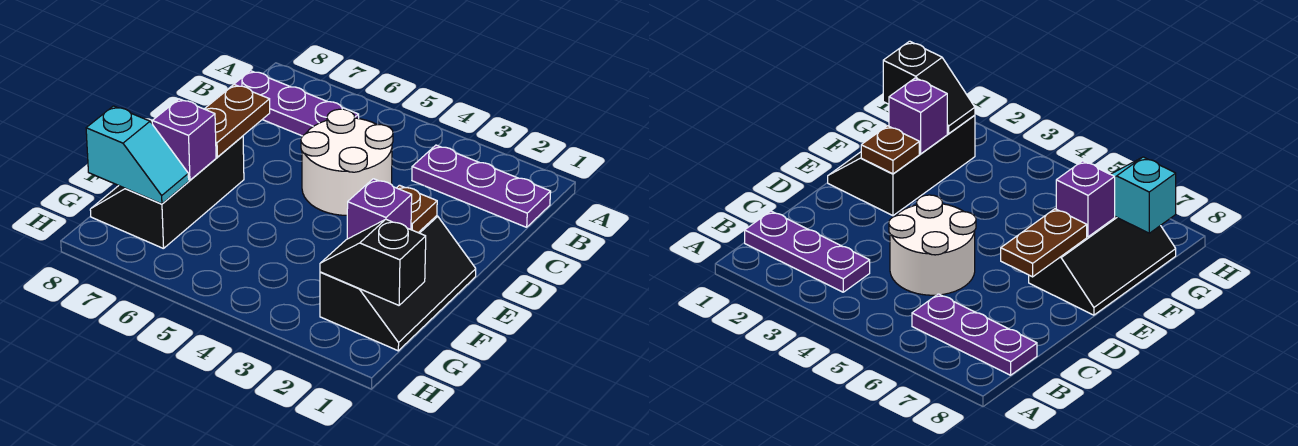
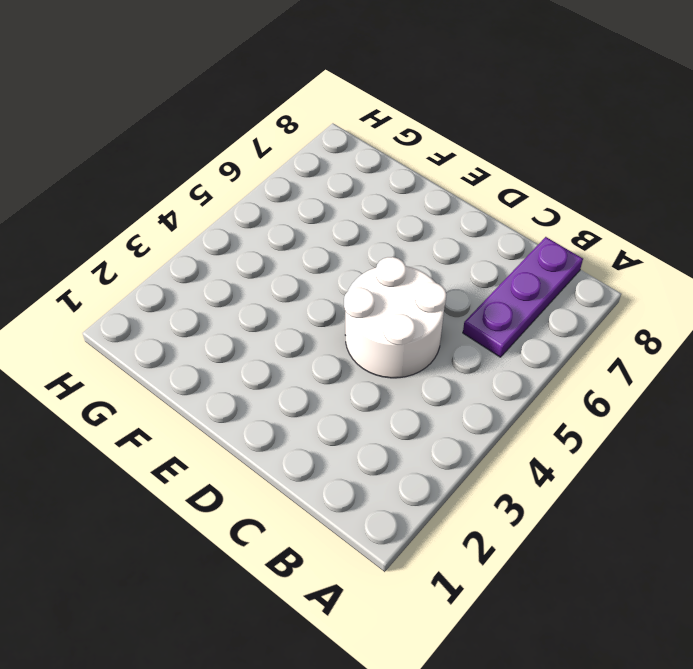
none -> purple plate B1:B3 level 1
none -> black slope E1:G2 level 1 top 2

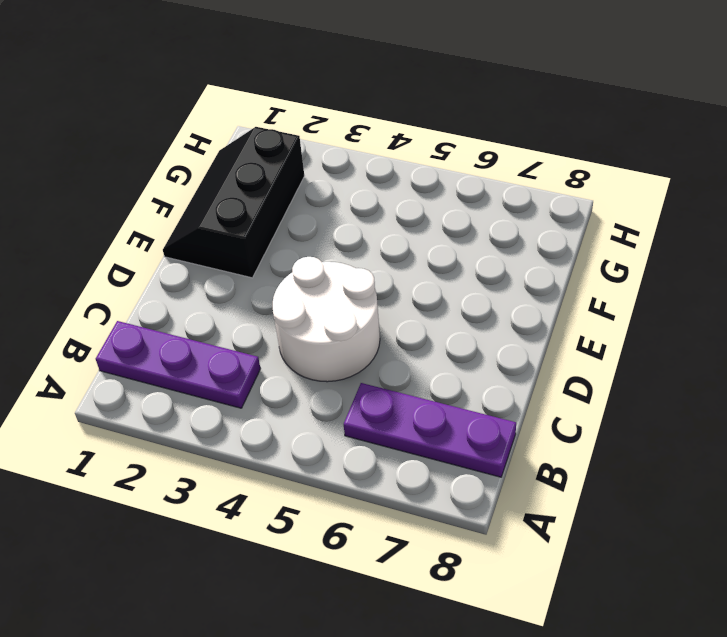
none -> black slope E7:G8 level 1 top 7
none -> brown plate D7:E7 level 2

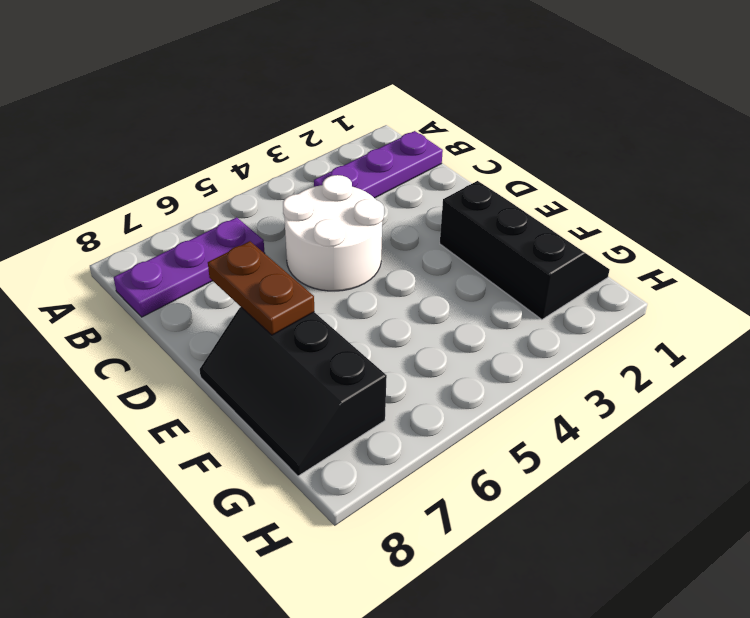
none -> brown plate E2 level 2
none -> purple brick F2 level 2

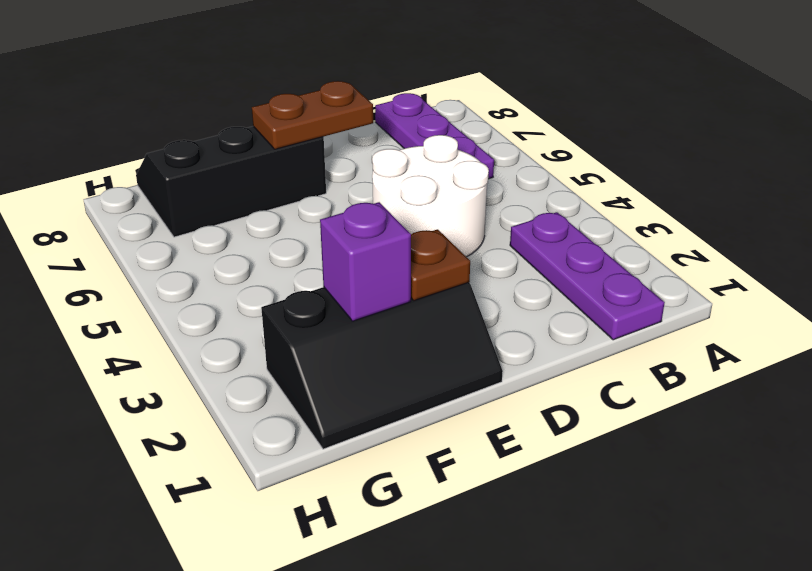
none -> purple brick F7 level 2
none -> black slope G1:G2 level 2 top 1

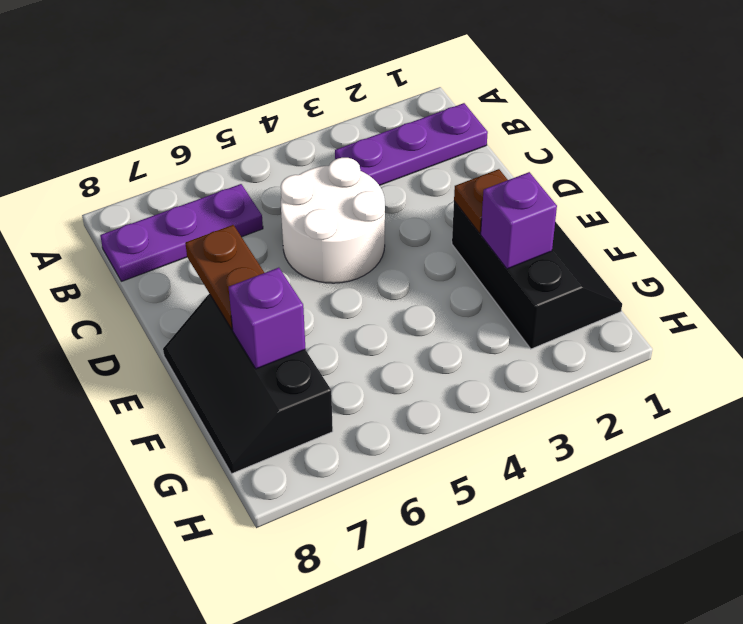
none -> black slope G1:G2 level 2 top 1
none -> cyan slope G7:G8 level 2 top 8

